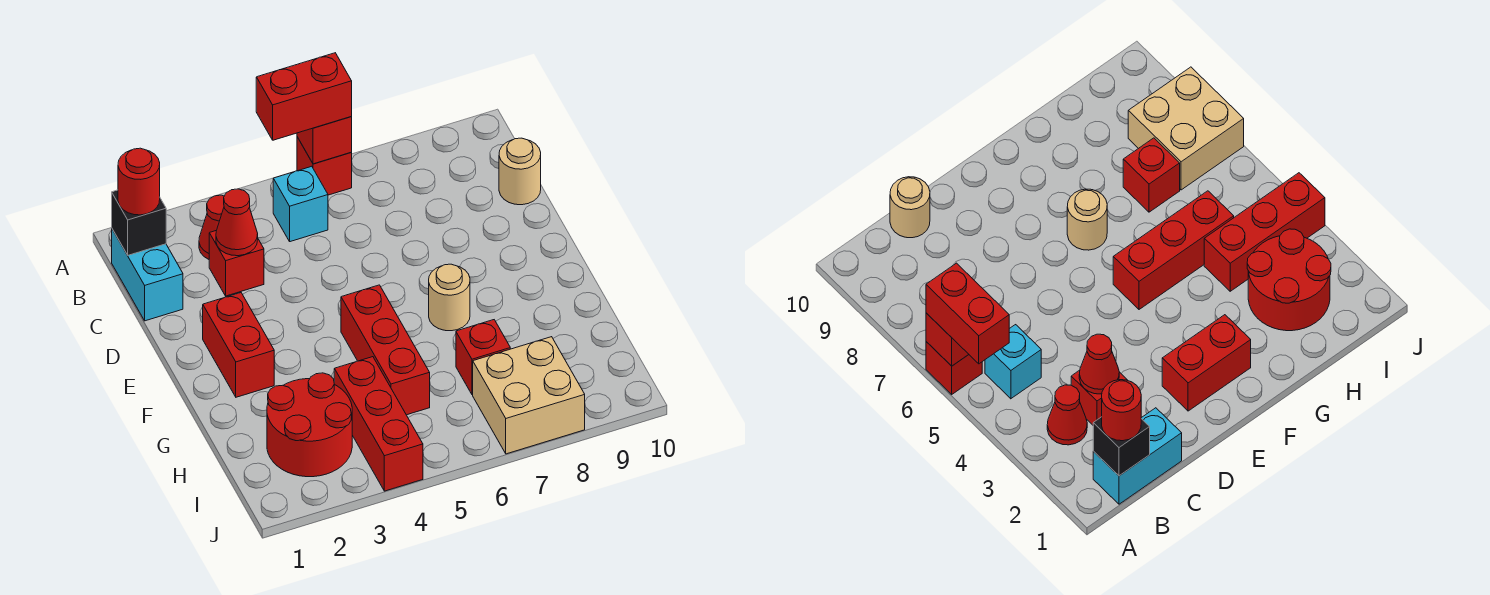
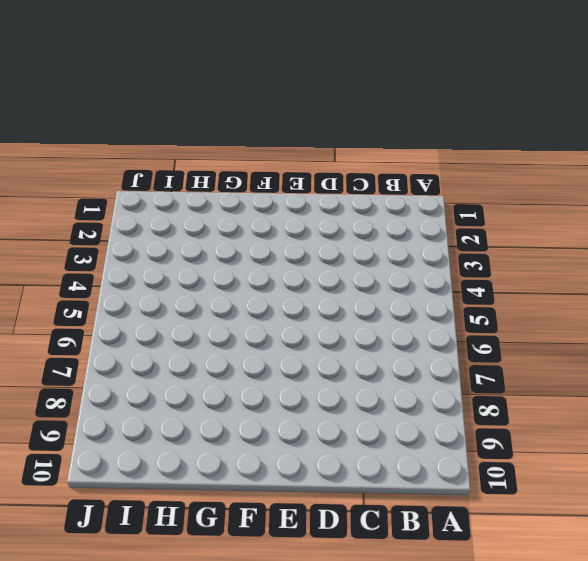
none -> red brick A6 level 1
none -> cyan brick B1:C1 level 1
none -> red cone B3 level 1

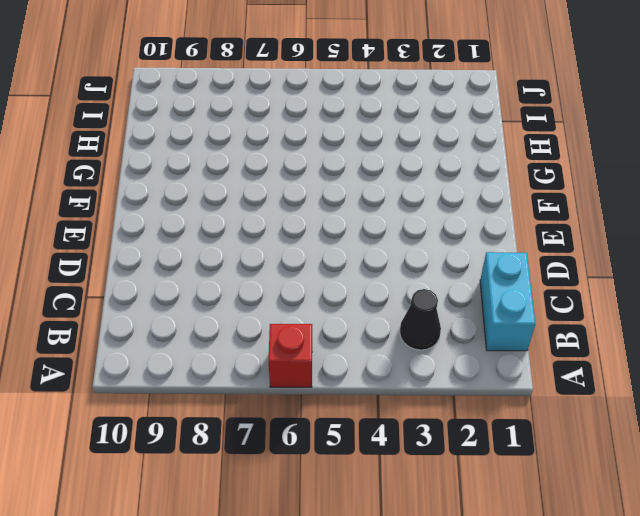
black cone B3 level 1 -> red cone B3 level 1
none -> cyan brick B5 level 1
none -> red brick C3 level 1
none -> tan round brick C10 level 1

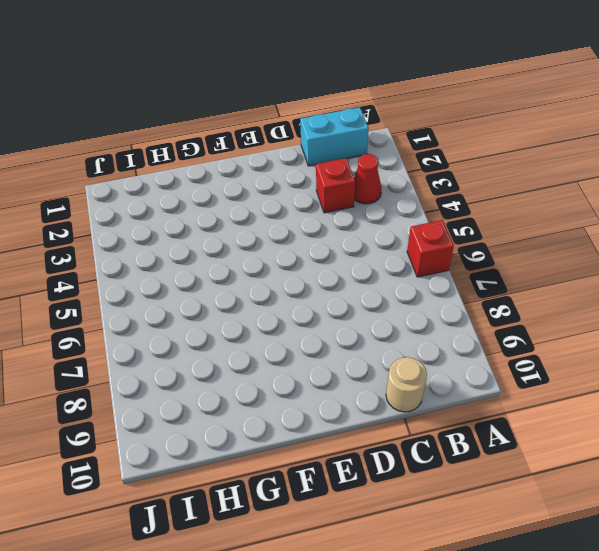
none -> cyan brick B5 level 1
none -> red brick E2:F2 level 1
none -> red brick F5:H5 level 1

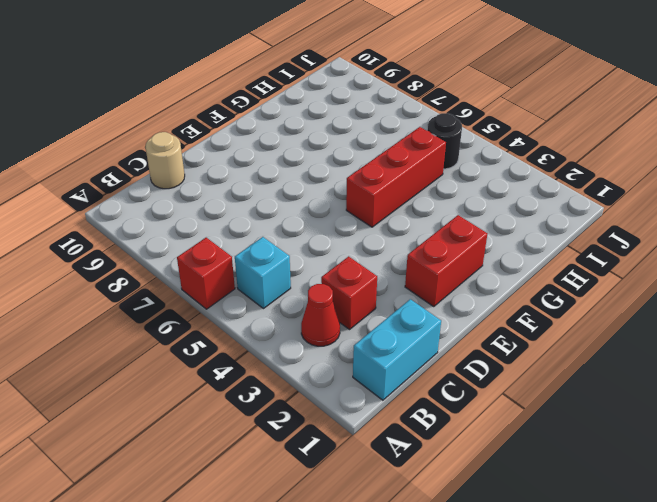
black round brick I5 level 1 -> none
none -> tan round brick F7 level 1
none -> red round brick H2:I3 level 1
none -> red brick H4:J4 level 1

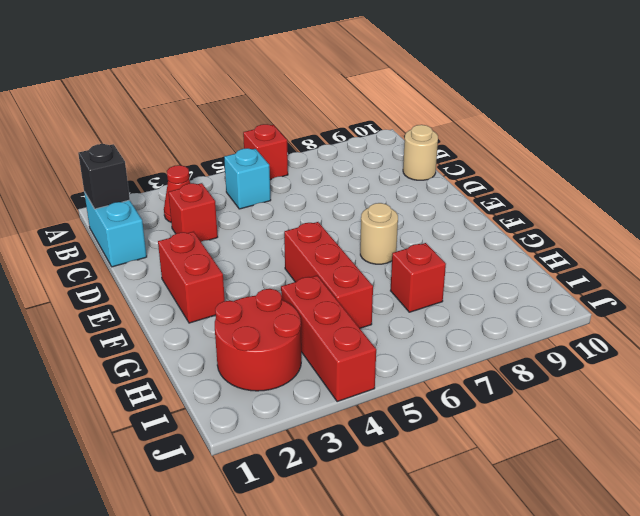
none -> tan brick I7:J8 level 1
none -> red brick A6 level 2
none -> red cone C3 level 2

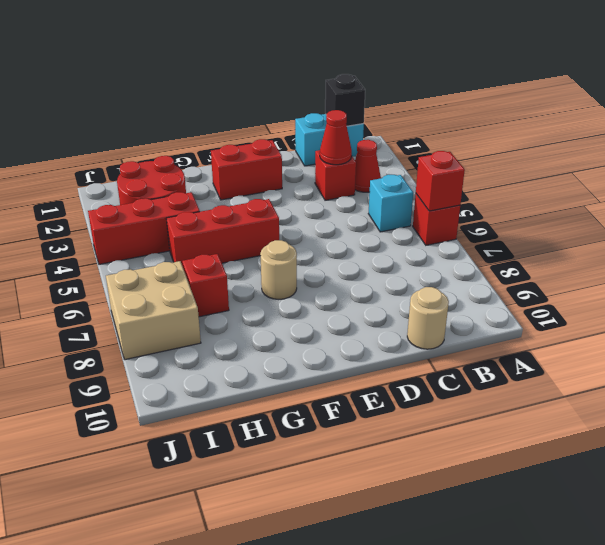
none -> red brick A5:A6 level 3
none -> red round brick B1 level 3

